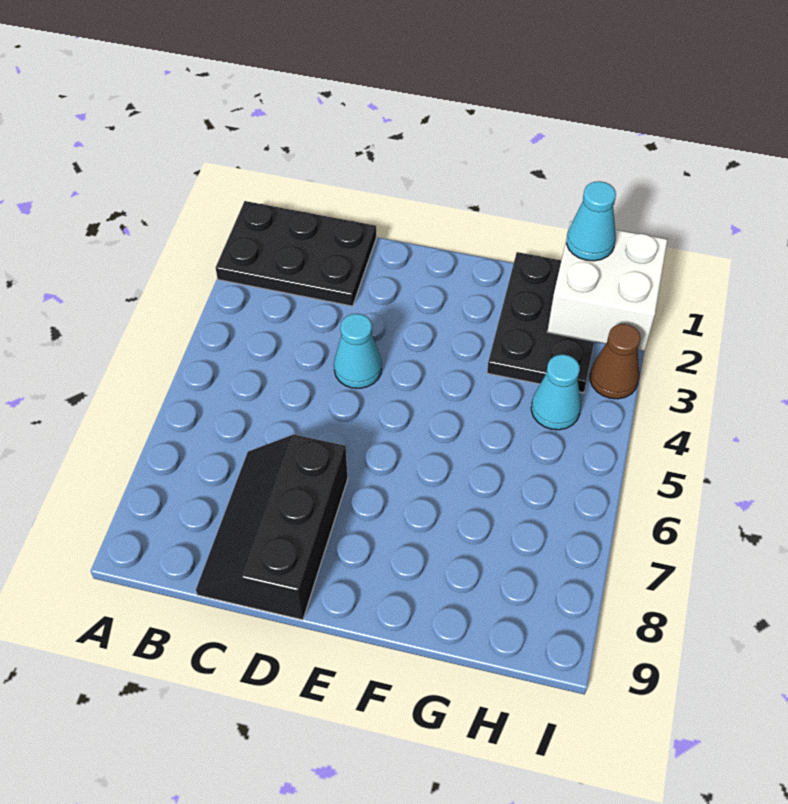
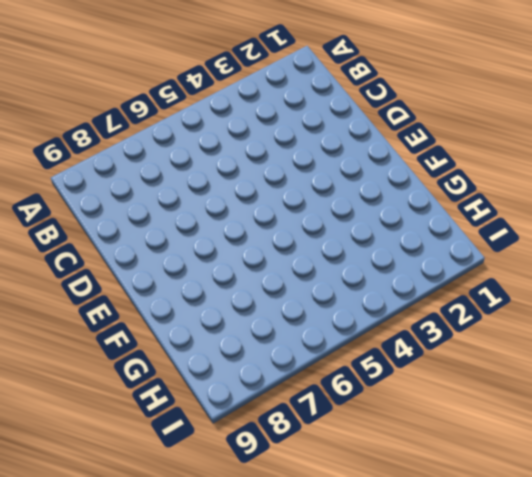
none -> black plate A1:C2 level 1
none -> black slope C7:D9 level 1 top D

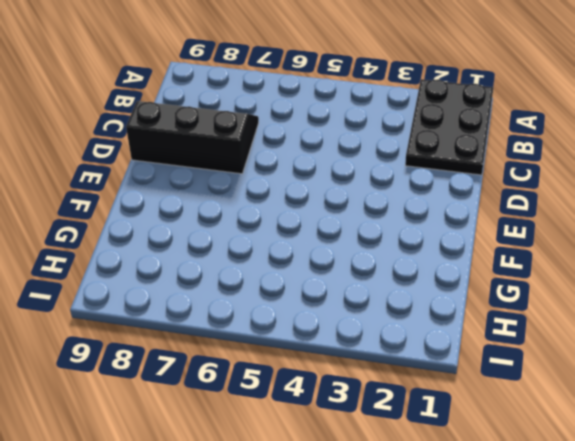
none -> cyan cone D4 level 1
none -> black plate G1:H3 level 1

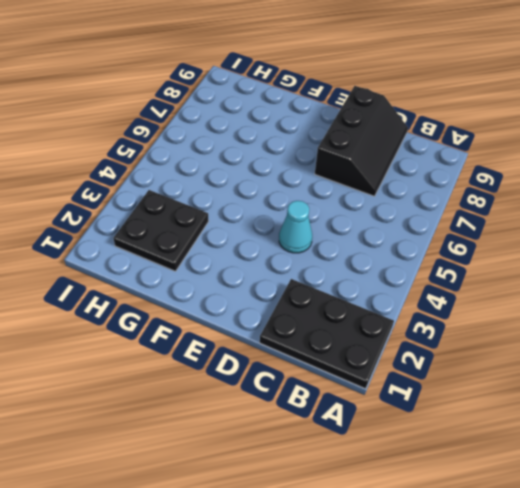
black plate G2:H3 level 1 -> black plate G1:H3 level 1
none -> cyan cone H4 level 1
none -> brown cone I3 level 1

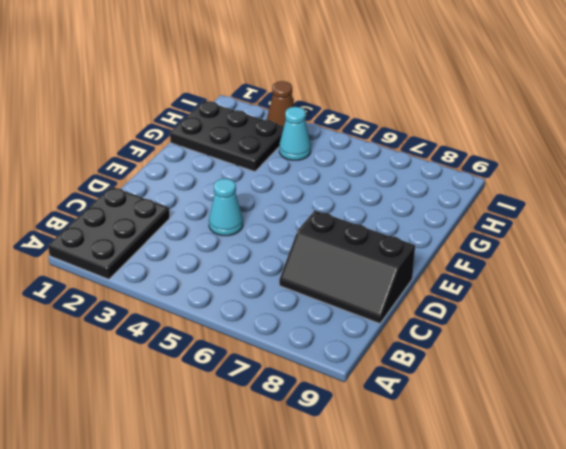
none -> white brick H1:I2 level 2
none -> cyan cone H1 level 3

